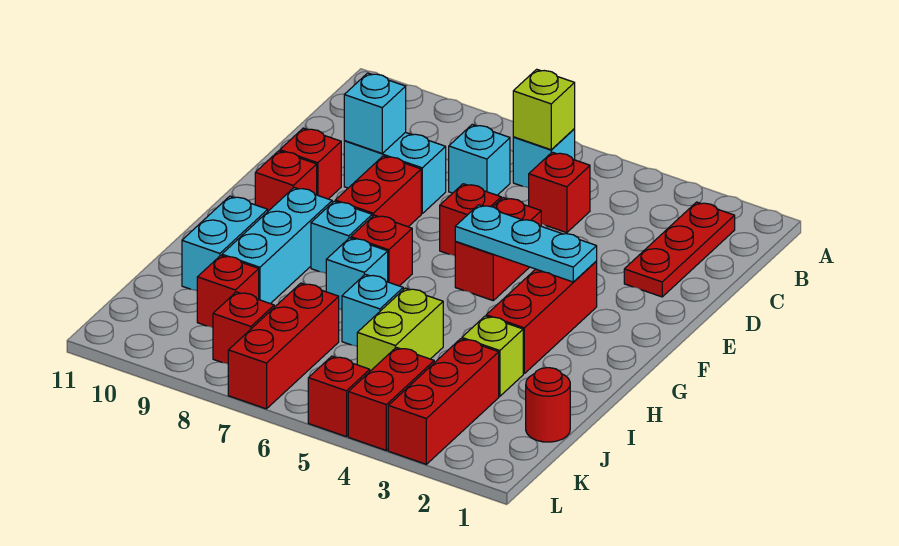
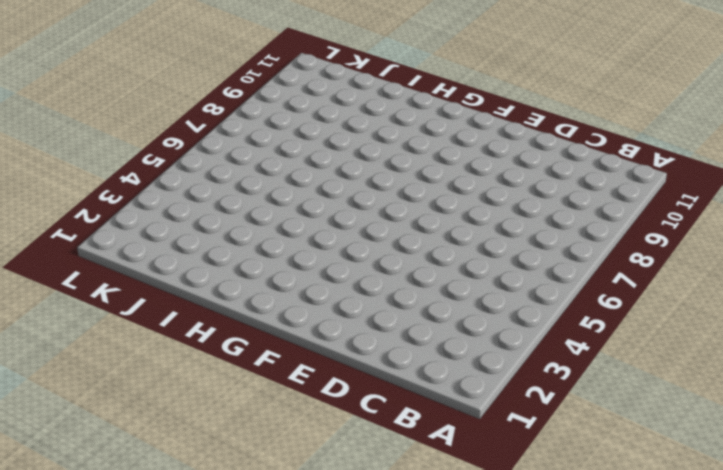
none -> red plate B2:D2 level 1
none -> cyan brick B6 level 1
none -> red brick C5 level 1

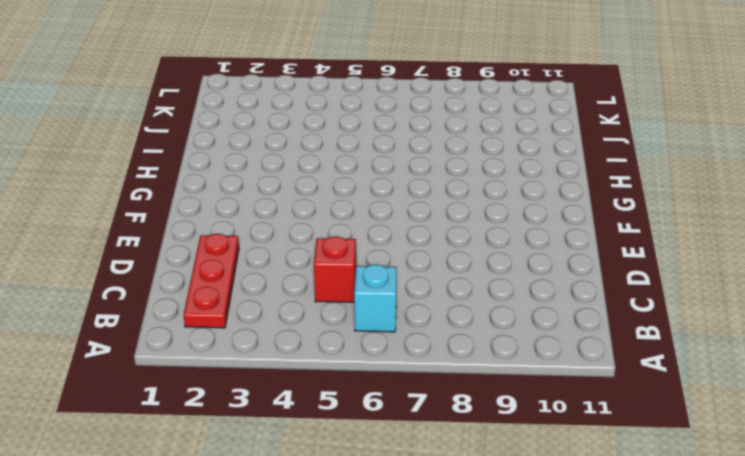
none -> cyan brick C7 level 1
none -> cyan brick D8:D9 level 1
none -> red brick E5:F5 level 1

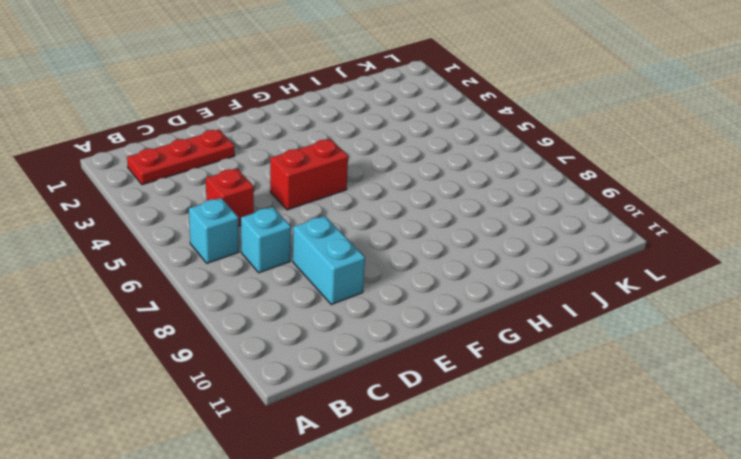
none -> red brick E6 level 1
none -> red brick E8:F8 level 1
none -> red brick E10 level 1

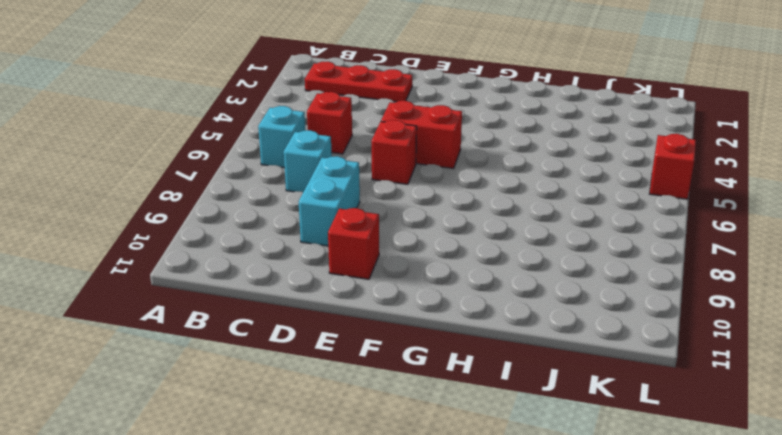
none -> red brick E8:F8 level 1
none -> red brick F3:H3 level 1
none -> red brick F10 level 1

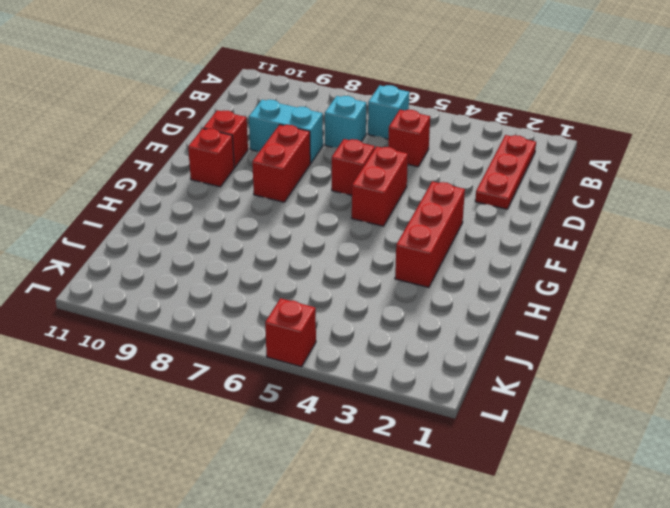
none -> red brick G7 level 1
none -> cyan brick G8 level 1
none -> cyan brick G9:I9 level 1

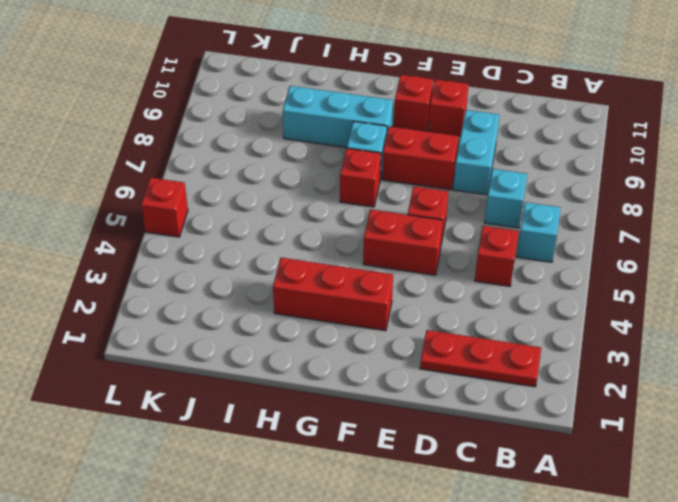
none -> cyan brick H7 level 1
none -> cyan brick H10:I10 level 1
none -> lime brick I3 level 1

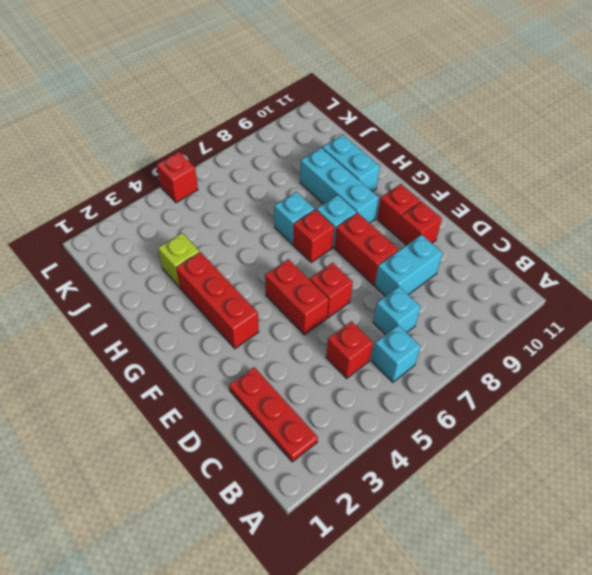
none -> lime brick I5:J5 level 1
none -> cyan brick I6 level 1
none -> red round brick J1 level 1

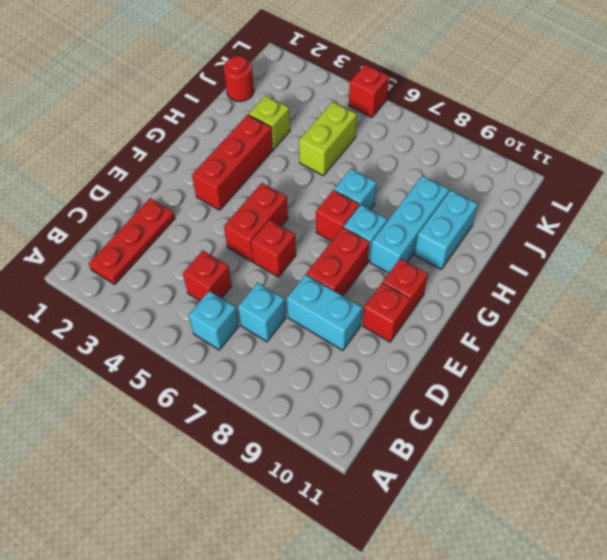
none -> cyan brick I6 level 1
none -> red brick J3:L3 level 1
none -> red brick J7:L7 level 1

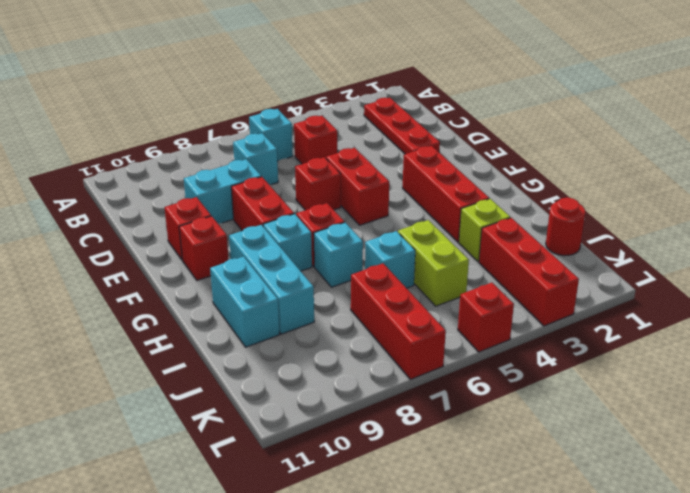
none -> red brick J9 level 1
none -> red brick K4:L4 level 1
none -> red brick K8 level 1

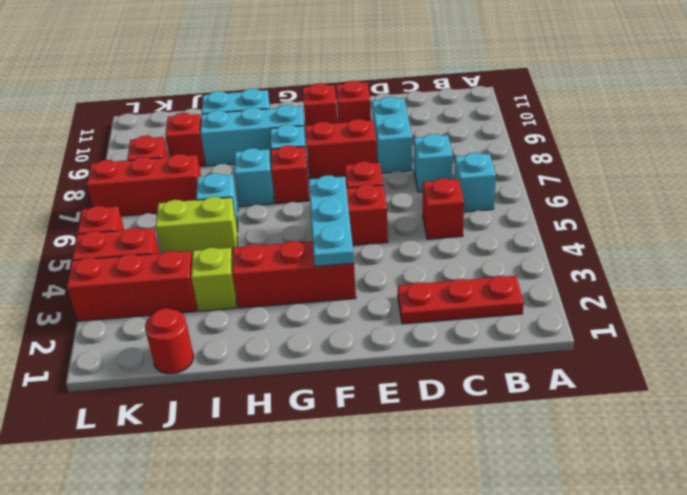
none -> lime brick B6 level 2
none -> cyan brick D9 level 2

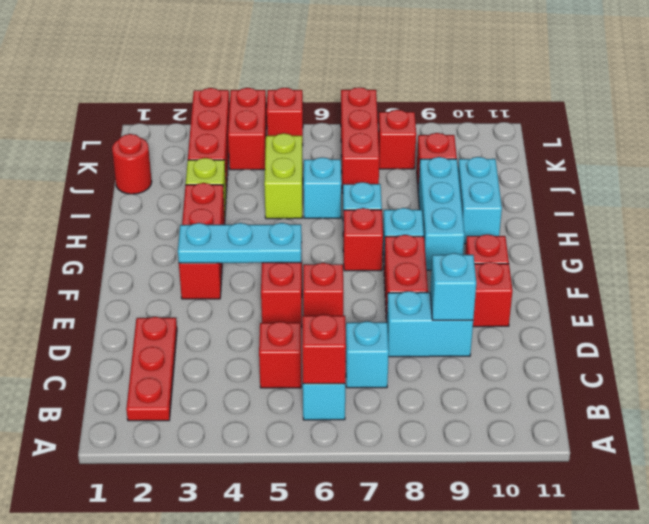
red brick B6 level 2 -> lime brick B6 level 2

